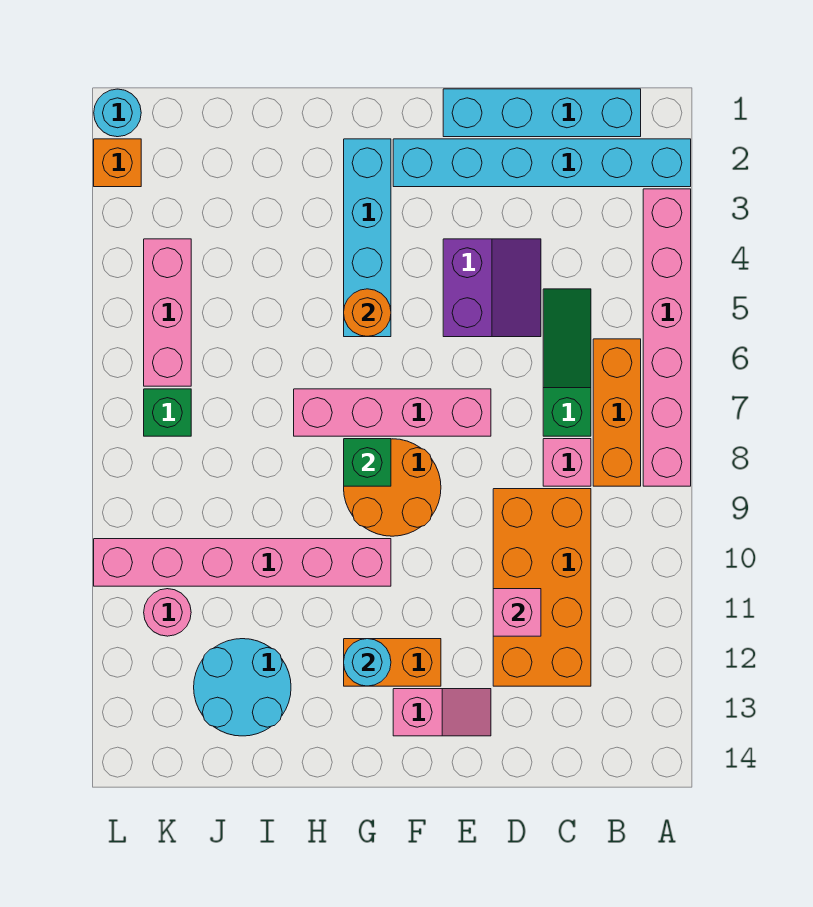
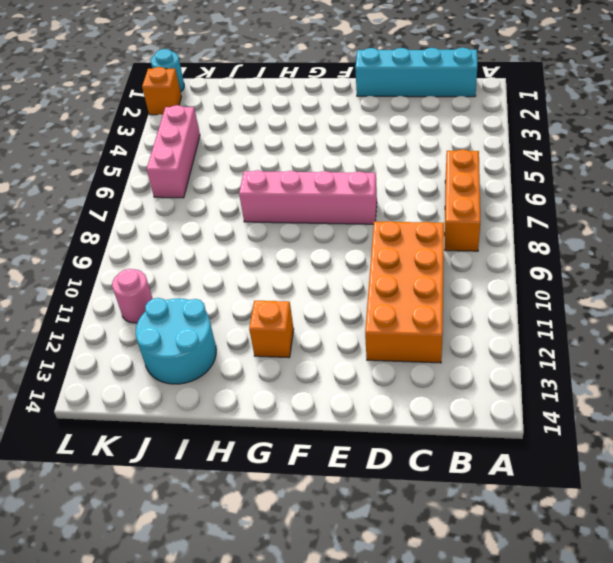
orange brick G12 level 1 -> orange brick F12:G12 level 1
none -> cyan brick A2:F2 level 1
none -> pink brick A3:A8 level 1
none -> green slope C5:C7 level 1 top 7

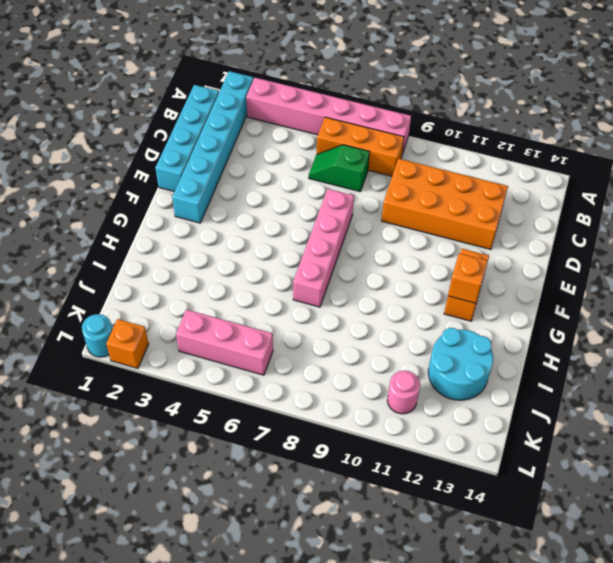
green slope C6:C7 level 1 top 7 -> green slope C5:C7 level 1 top 7
orange brick G12 level 2 -> cyan round brick G12 level 2
none -> pink brick C8 level 1
none -> purple slope D4:E5 level 1 top E
none -> pink slope E13:F13 level 1 top F

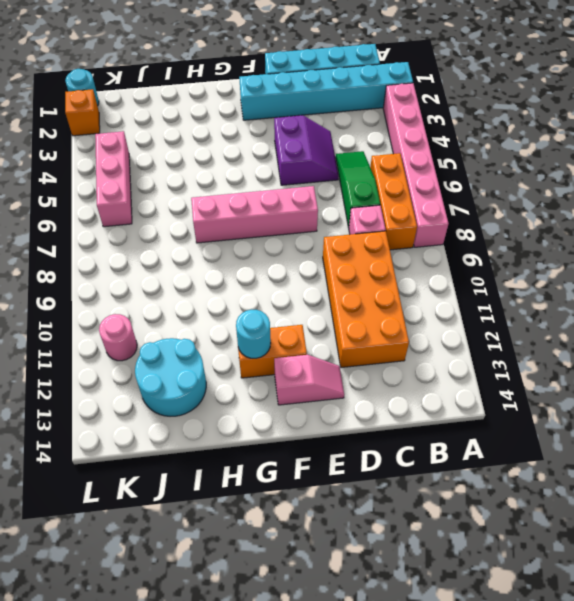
none -> orange round brick F8:G9 level 1
none -> cyan brick G2:G5 level 1
none -> pink brick G10:L10 level 1

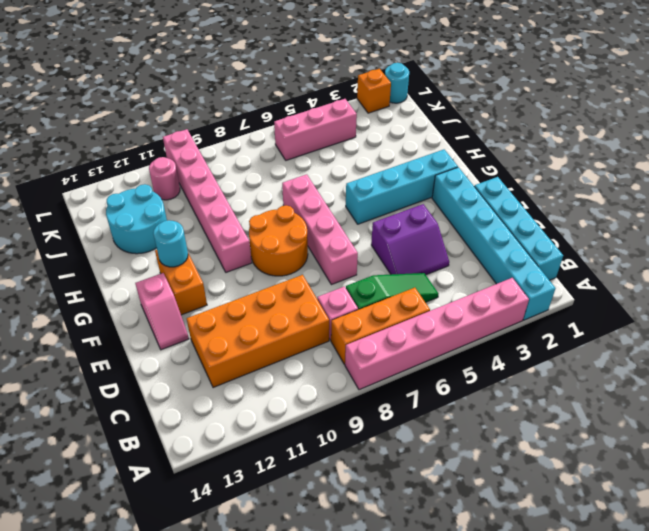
none -> green brick K7 level 1
none -> pink brick D11 level 2
none -> orange round brick G5 level 2

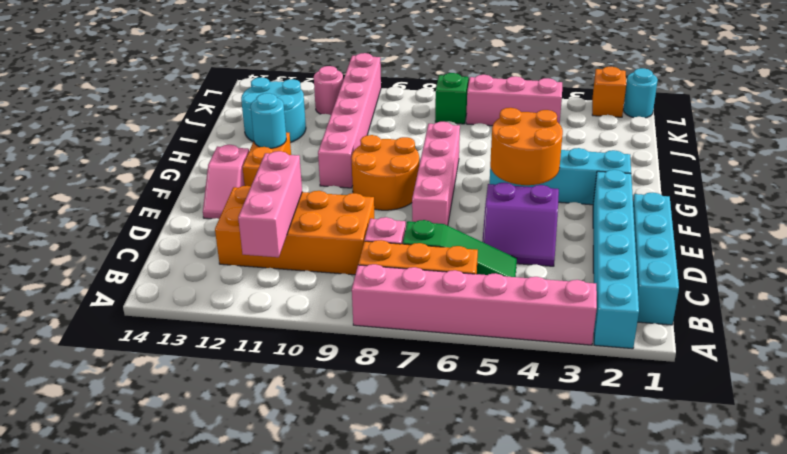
pink brick B11:D11 level 2 -> pink brick D11 level 2
orange round brick F4:G5 level 2 -> orange round brick G5 level 2
none -> green brick G8 level 2

